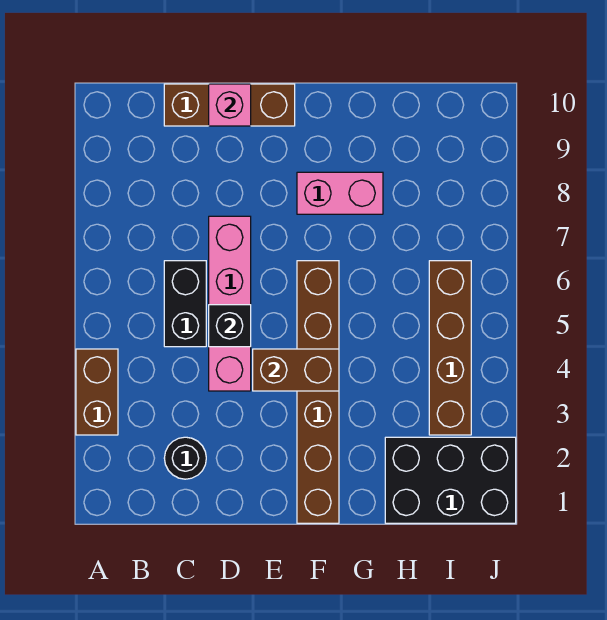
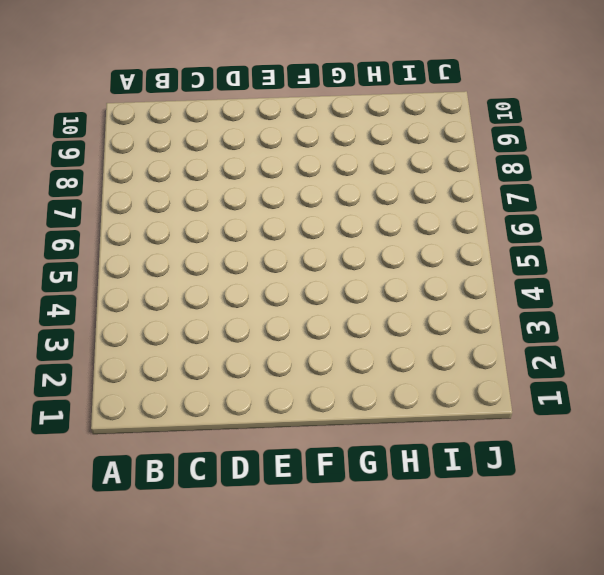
none -> brown brick A3:A4 level 1
none -> black round brick C2 level 1
none -> black brick C5:C6 level 1

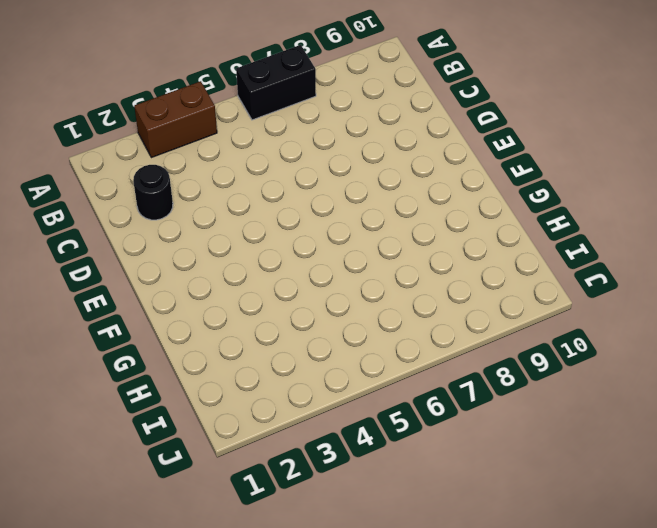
black brick A6:A7 level 1 -> black brick C5:C6 level 1
none -> brown brick C10:E10 level 1
none -> pink brick D4:D7 level 1
none -> brown brick F1:F6 level 1

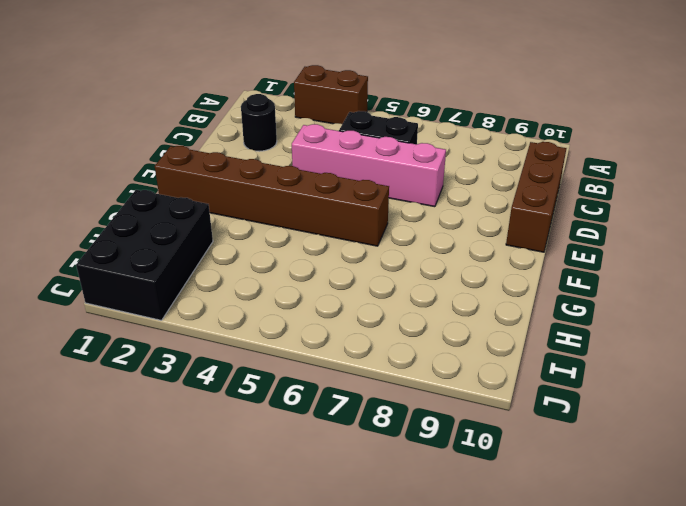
none -> pink brick F8:G8 level 1
none -> brown brick I3:I6 level 1
none -> black brick D5 level 2

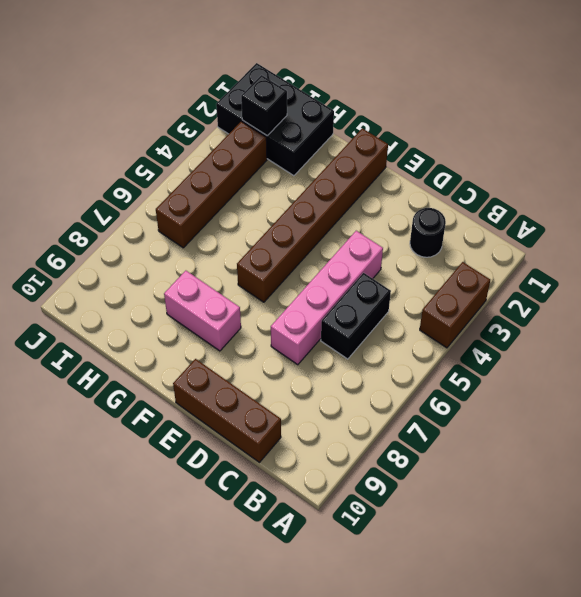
black brick I2 level 2 -> black brick D5 level 2
none -> pink brick D10 level 2
none -> brown brick E4:F4 level 2

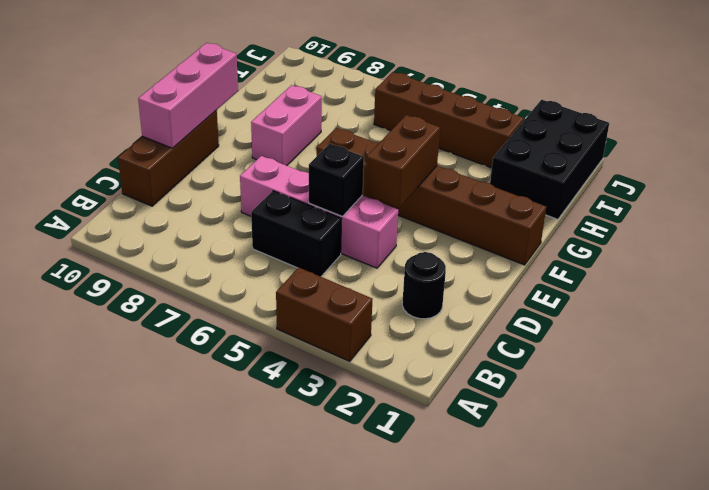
pink brick D10:F10 level 2 -> pink brick D10 level 2

